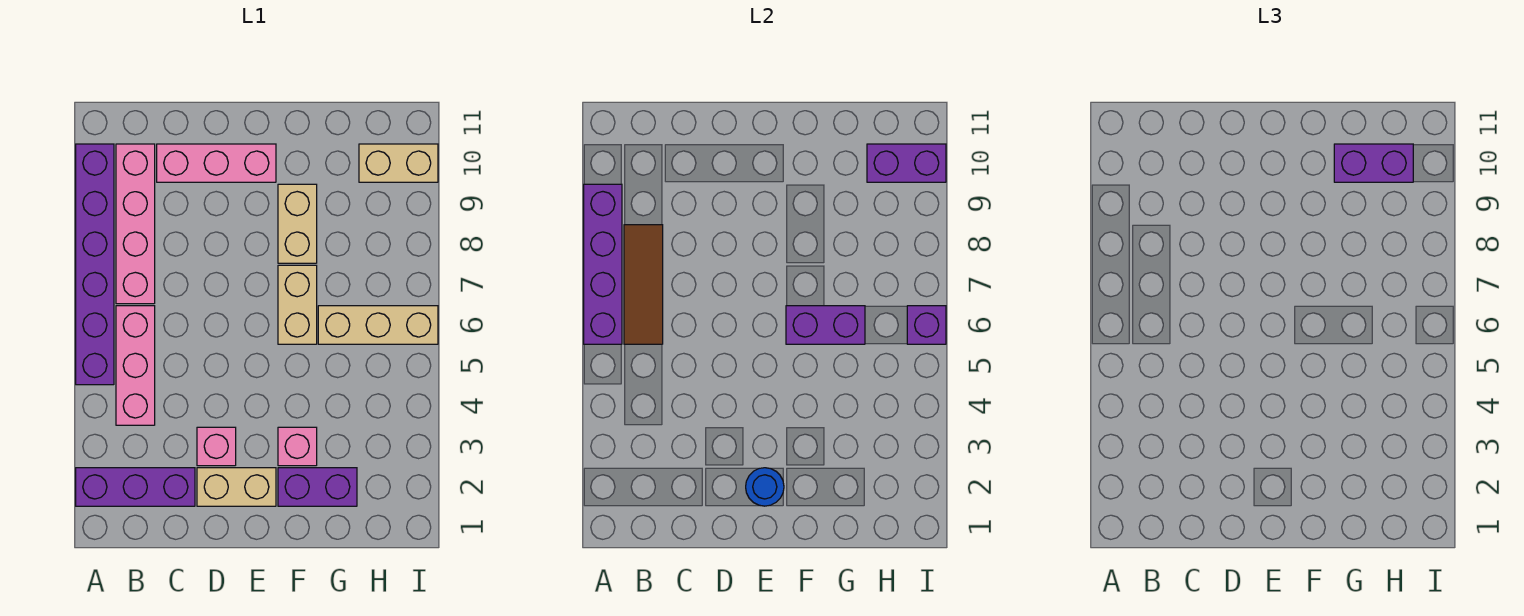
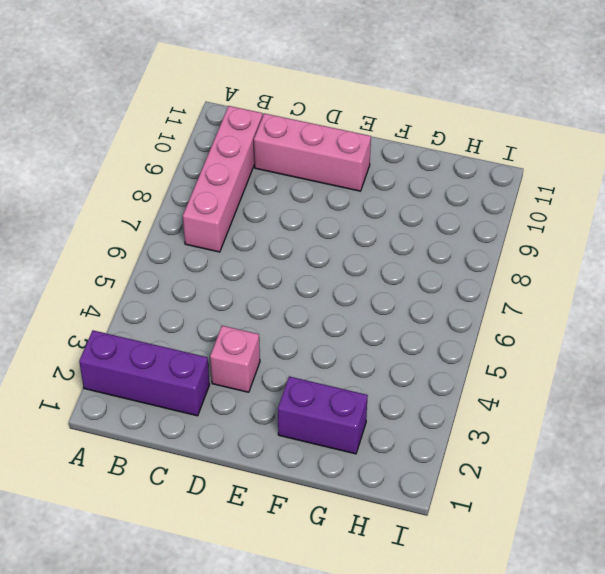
none -> purple brick A5:A10 level 1
none -> pink brick B4:B6 level 1
none -> tan brick D2:E2 level 1

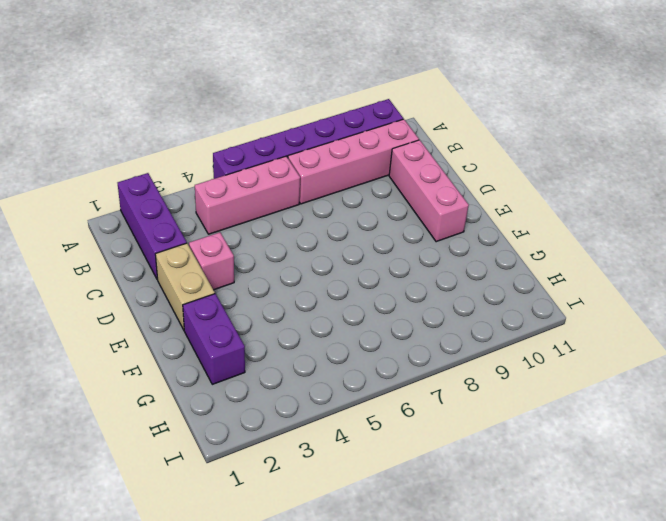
none -> pink brick F3 level 1
none -> tan brick F6:F7 level 1
none -> tan brick F8:F9 level 1

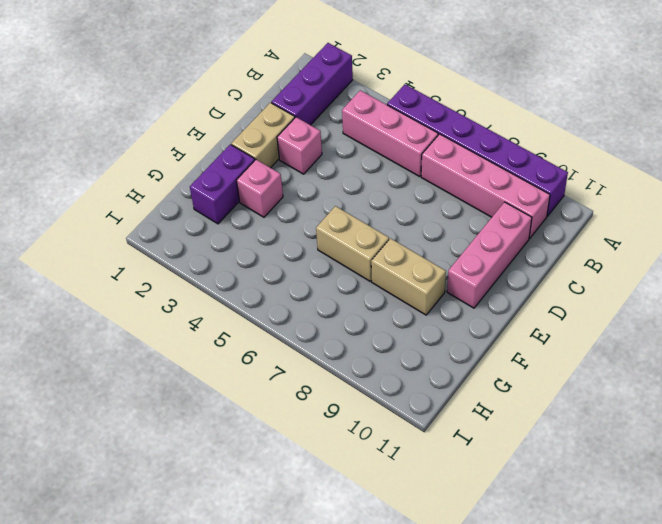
none -> tan brick G6:I6 level 1
none -> tan brick H10:I10 level 1
none -> purple brick A6:A9 level 2

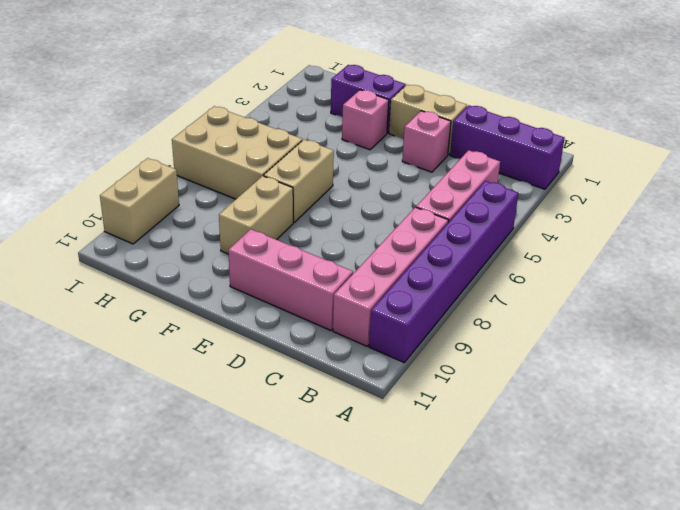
tan brick G6:I7 level 1 -> tan brick G6:I6 level 1
tan brick I9:I10 level 1 -> tan brick H10:I10 level 1
none -> purple brick A6:A9 level 2
none -> brown tile B6:B8 level 2
none -> blue round brick E2 level 2

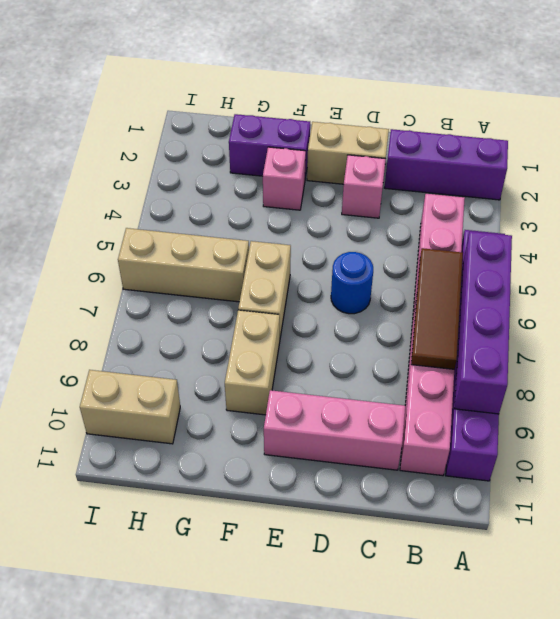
blue round brick D6 level 1 -> blue round brick E2 level 2
none -> purple brick F6:G6 level 2
none -> purple brick H10:I10 level 2
none -> purple brick I6 level 2

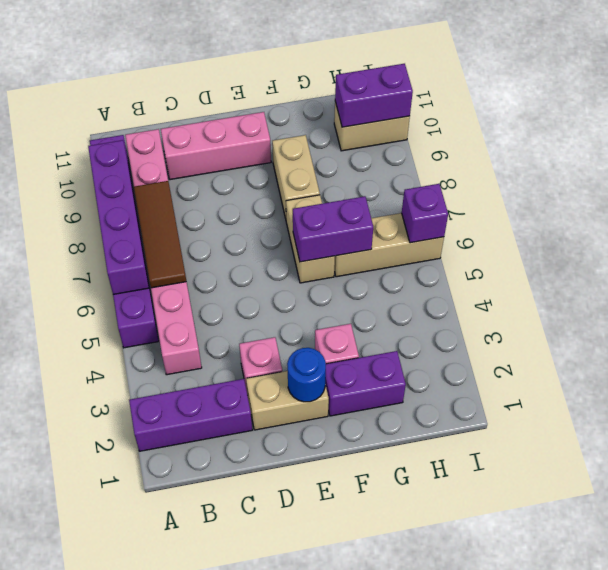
none -> purple brick G10:H10 level 3

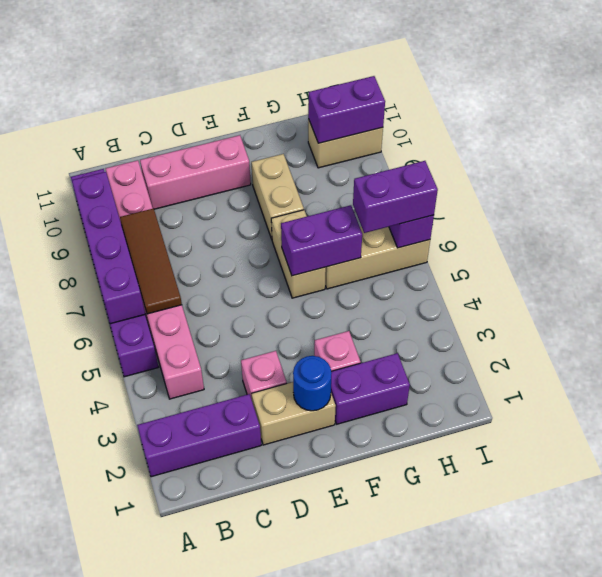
purple brick H6:I6 level 3 -> purple brick G10:H10 level 3

